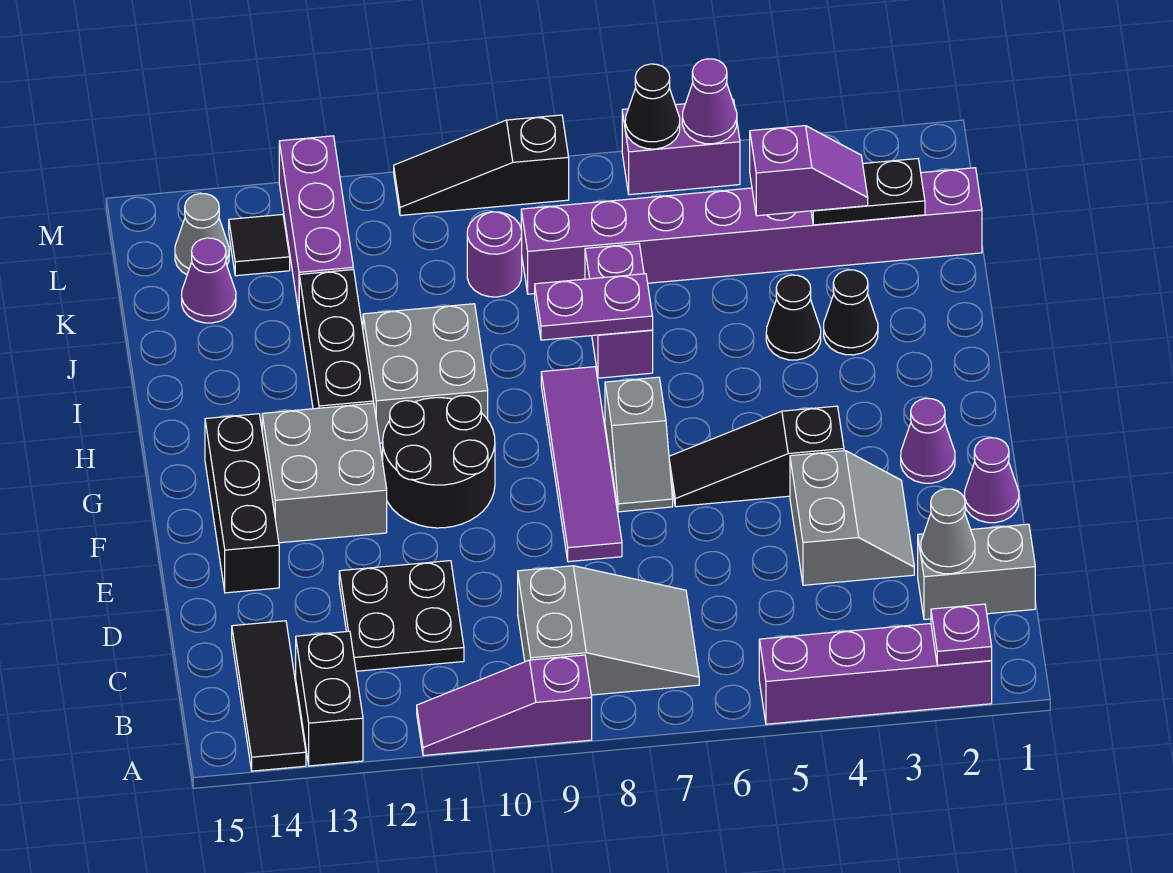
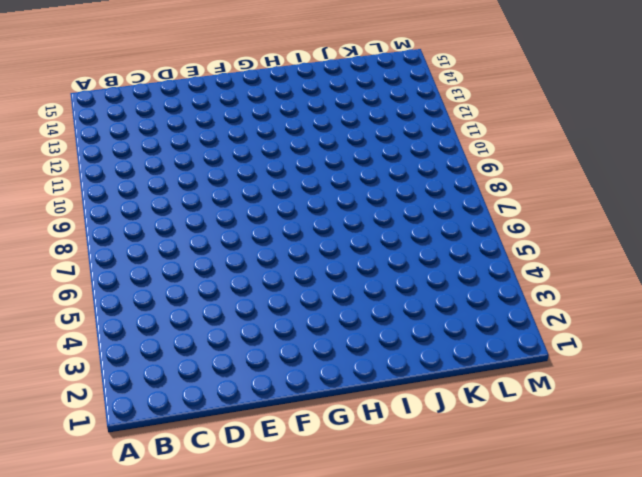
none -> purple brick A2:A5 level 1
none -> purple slope A9:A11 level 1 top 9
none -> black brick A13:B13 level 1
none -> black tile A14:C14 level 1

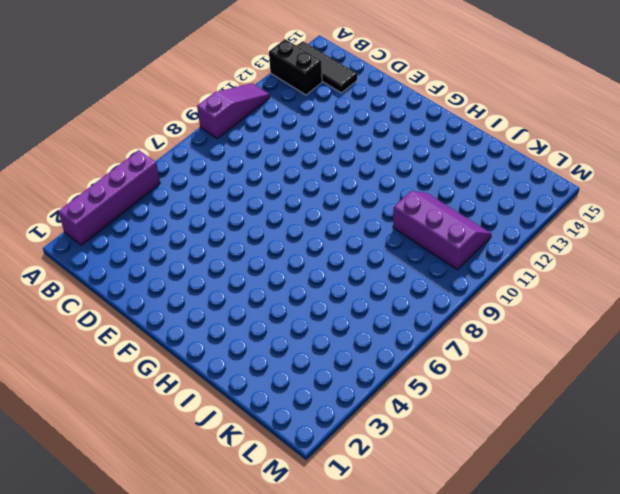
purple slope J10:L11 level 1 top 10 -> none
none -> grey slope B7:C9 level 1 top 9
none -> grey brick C1:C2 level 1
none -> black plate C11:D12 level 1
none -> grey slope D3:E4 level 1 top 4

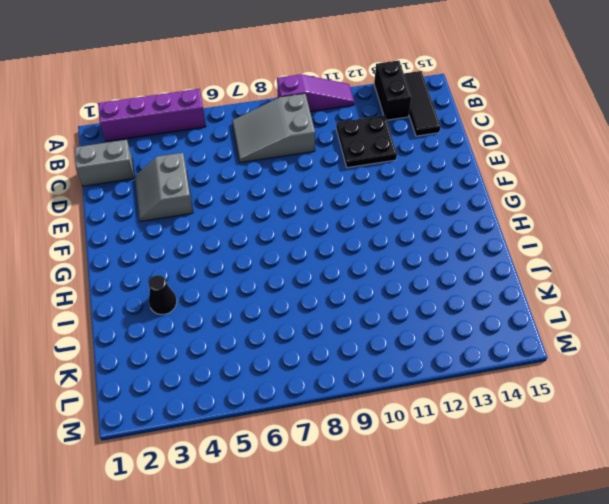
none -> purple cone E1 level 1
none -> purple tile E8:H8 level 1
none -> black brick E14:G14 level 1
none -> purple cone F2 level 1

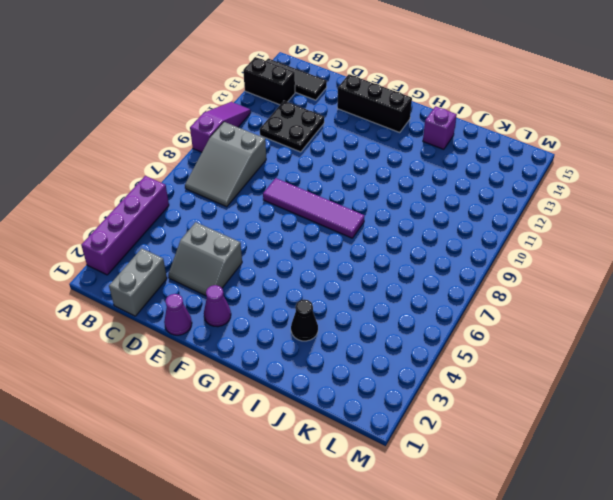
purple brick I14 level 1 -> none
none -> black slope F4:F6 level 1 top 4
none -> grey slope F7:G7 level 1 top G
none -> black round brick F10:G11 level 1
none -> grey brick F12:G13 level 1

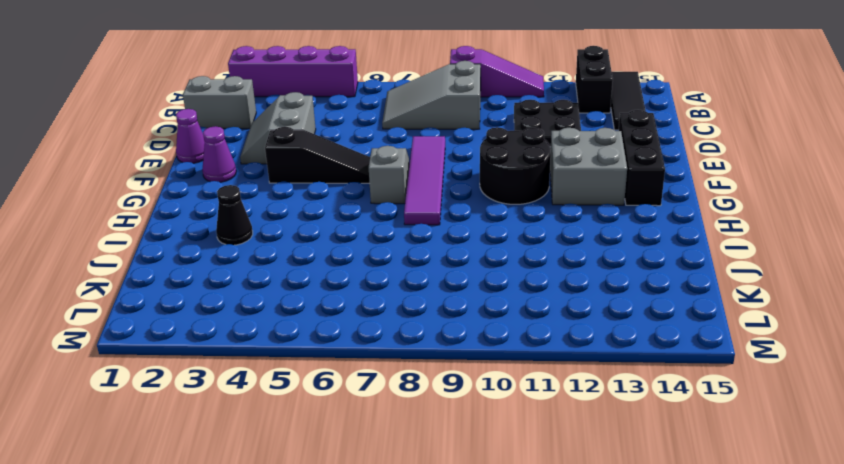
none -> grey brick H10:I11 level 1
none -> black brick H12:J12 level 1
none -> black cone I4 level 1
none -> purple brick I7:J7 level 1

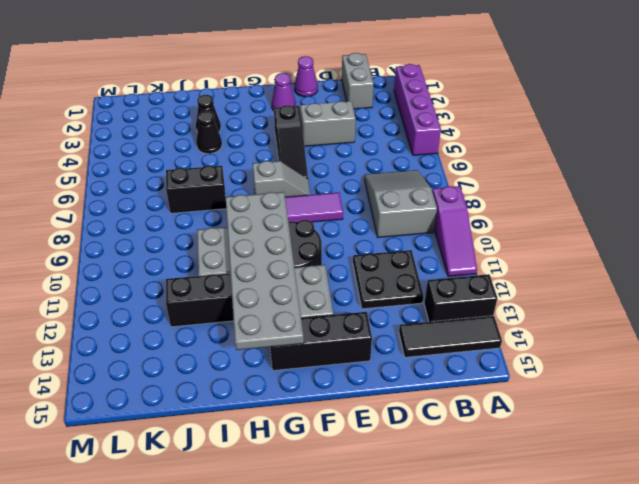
grey plate G9:H14 level 2 -> none
black brick I7:J7 level 1 -> purple brick I7:J7 level 1
none -> purple brick K1:K8 level 1
none -> purple round brick K9 level 1
none -> purple brick K12:M12 level 1
none -> purple cone K14 level 1

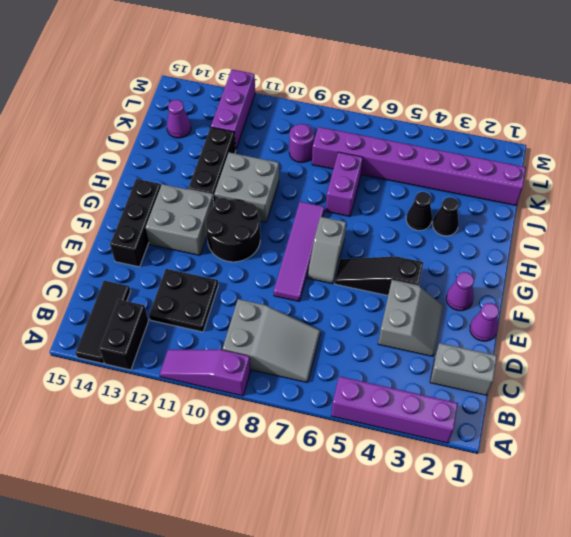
none -> black tile L13 level 1
none -> grey cone L14 level 1
none -> purple brick M5:M6 level 1
none -> black slope M8:M10 level 1 top 8

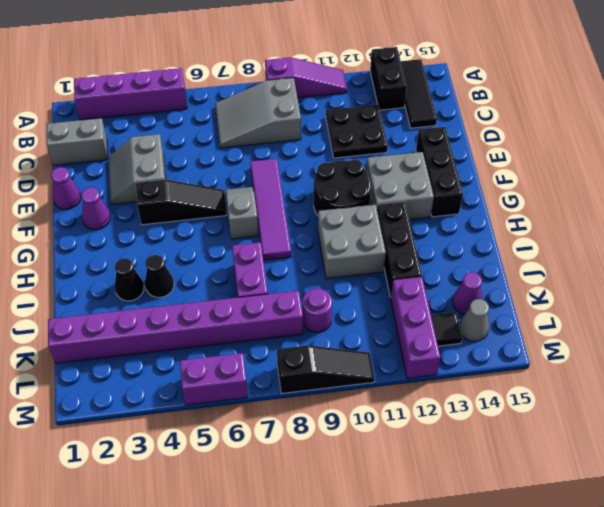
none -> purple plate A2 level 2
none -> grey cone C2 level 2
none -> purple plate I7:I8 level 2
none -> black plate K2:K3 level 2

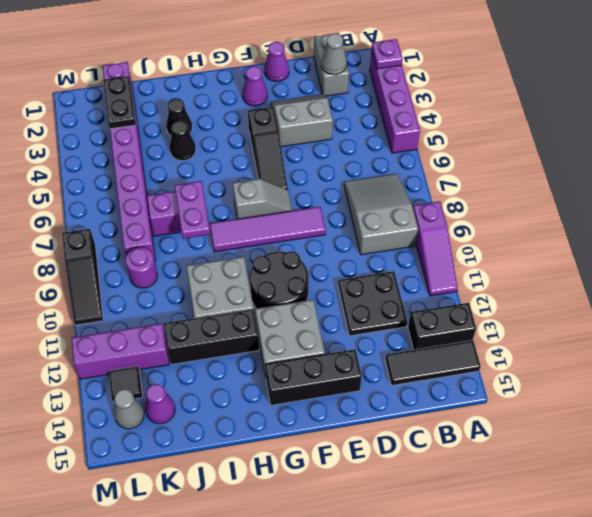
none -> purple brick M5:M6 level 1
none -> purple cone M5 level 2
none -> black cone M6 level 2
none -> purple slope K3:K4 level 3 top 4

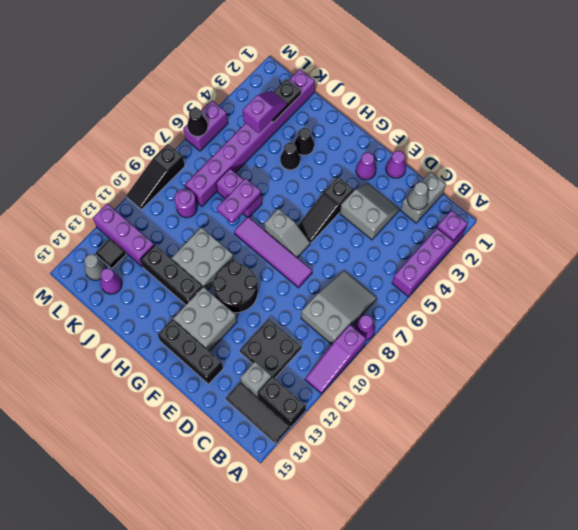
purple cone A8 level 1 -> purple cone M5 level 2
grey brick C13 level 1 -> none

